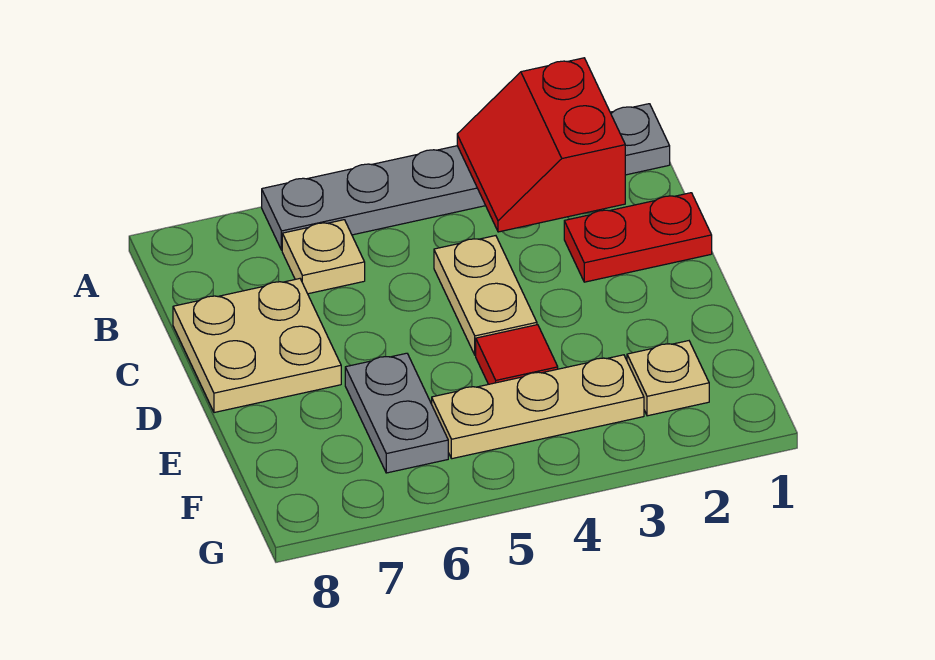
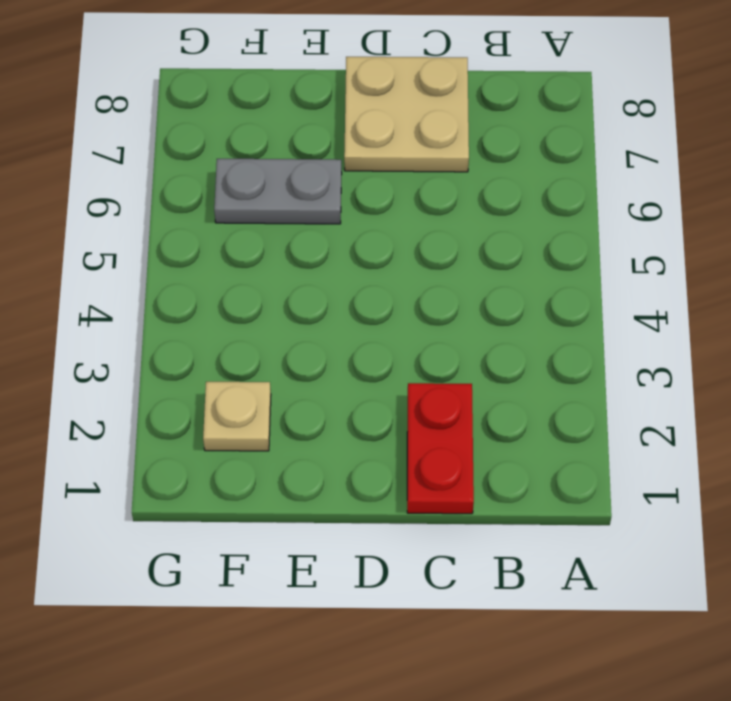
none -> grey plate A1:A6 level 1
none -> tan plate B6 level 1

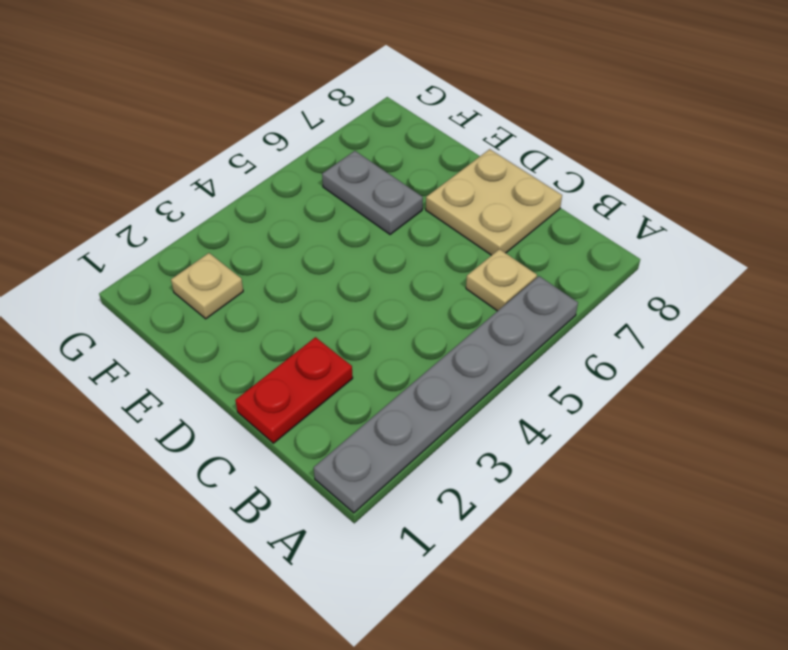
none -> tan plate C4:D4 level 1
none -> red tile E4 level 1

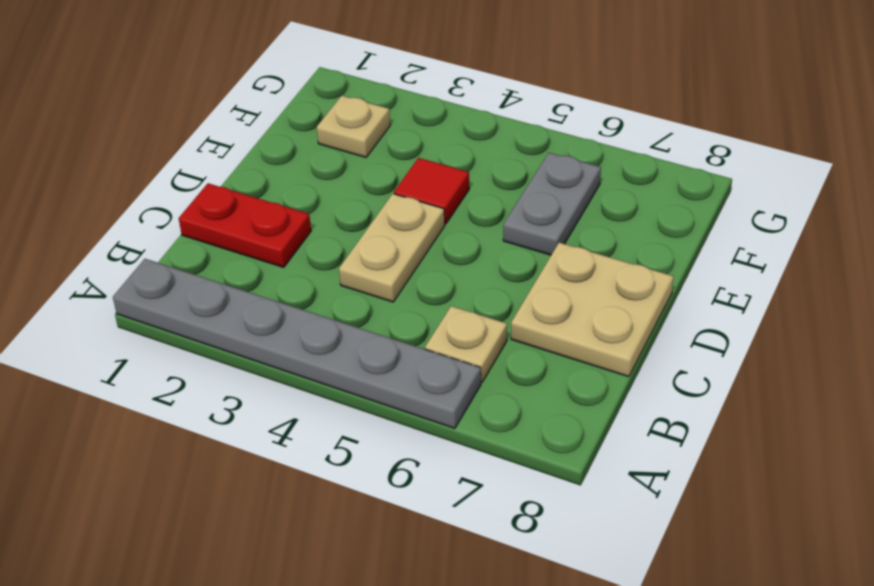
none -> tan plate F3:F5 level 1
none -> red slope A2:B3 level 2 top 2

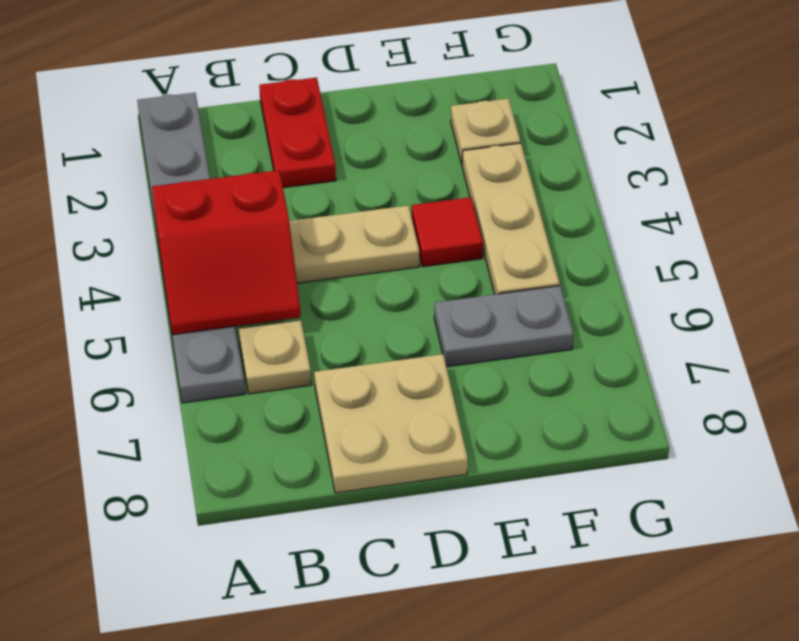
red slope A4:B5 level 2 top 4 -> red slope A2:B3 level 2 top 2

